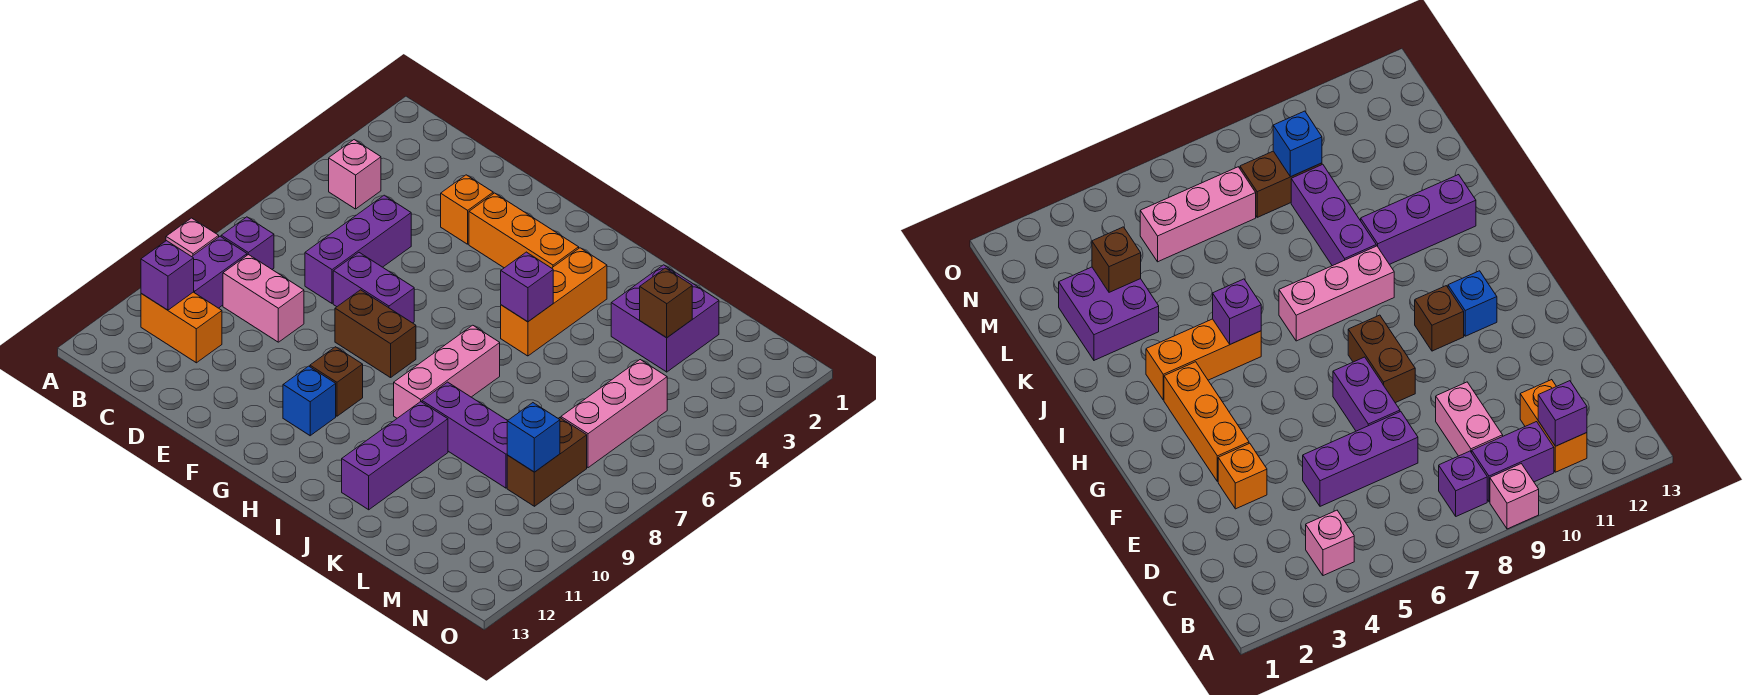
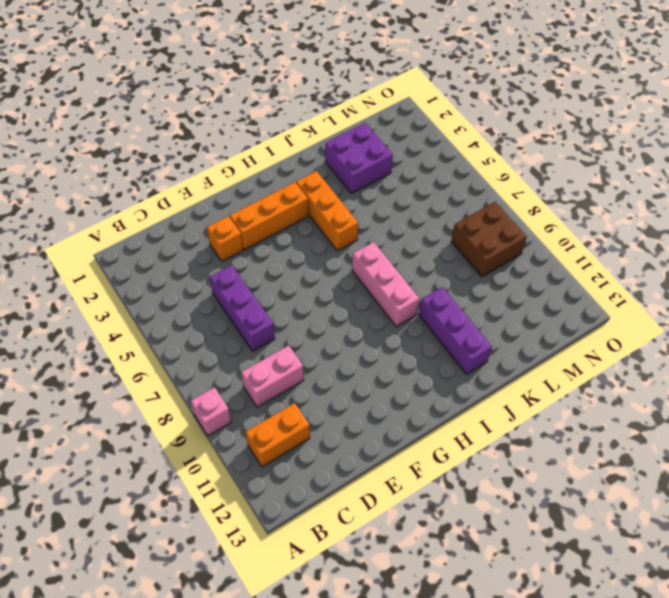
brown brick M8:N9 level 1 -> brown brick M8:M9 level 1
none -> pink brick B4 level 1
none -> purple brick B8 level 1
none -> purple brick B9:B10 level 1

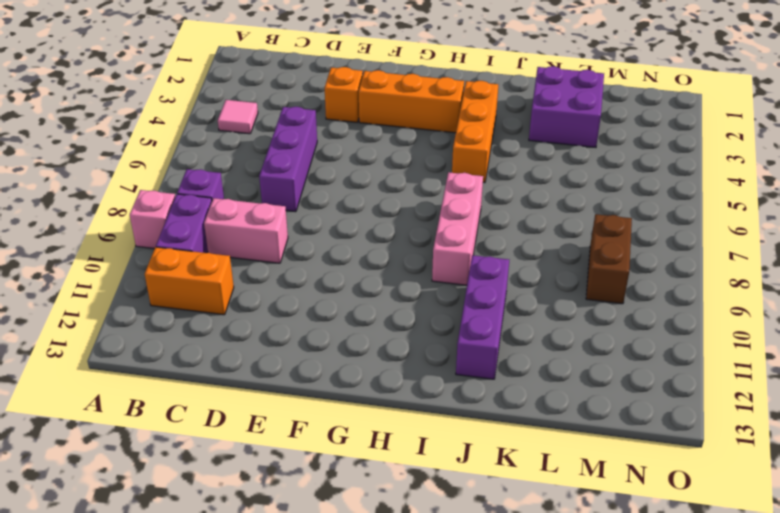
pink tile B4 level 1 -> pink brick B4 level 1
none -> purple brick E7:F7 level 1
none -> brown brick F8:G8 level 1
none -> brown brick G10 level 1

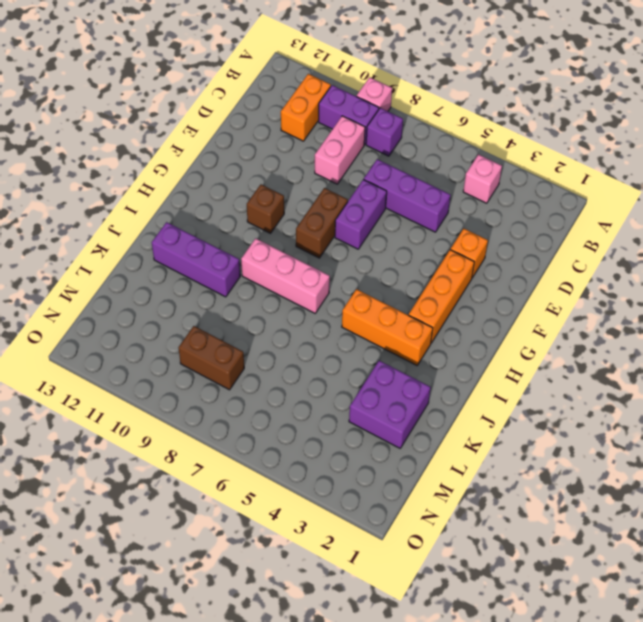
none -> blue brick G11 level 1
none -> purple brick J9:L9 level 1
none -> pink brick M5:M7 level 1

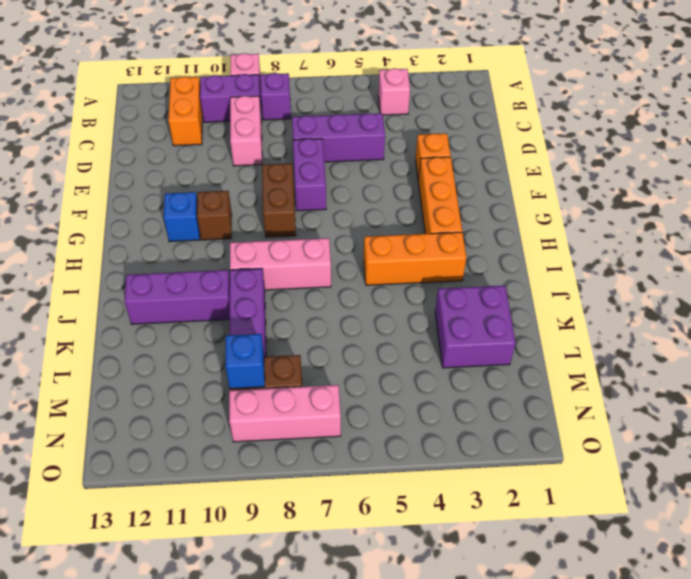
pink brick N7:N9 level 1 -> pink brick M5:M7 level 1
none -> purple brick B11 level 2
none -> purple brick I5 level 2
none -> brown brick L3 level 2

